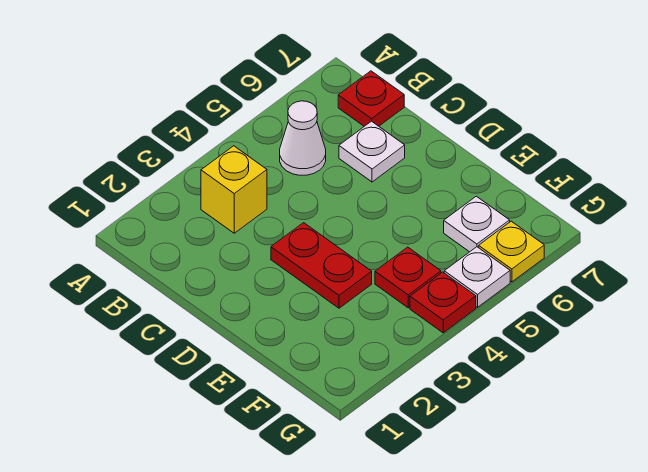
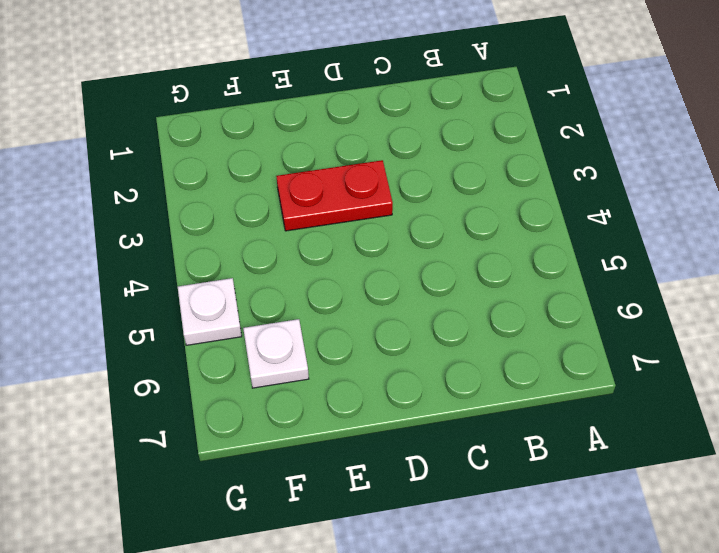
none -> yellow brick B3 level 1
none -> white cone B5 level 1

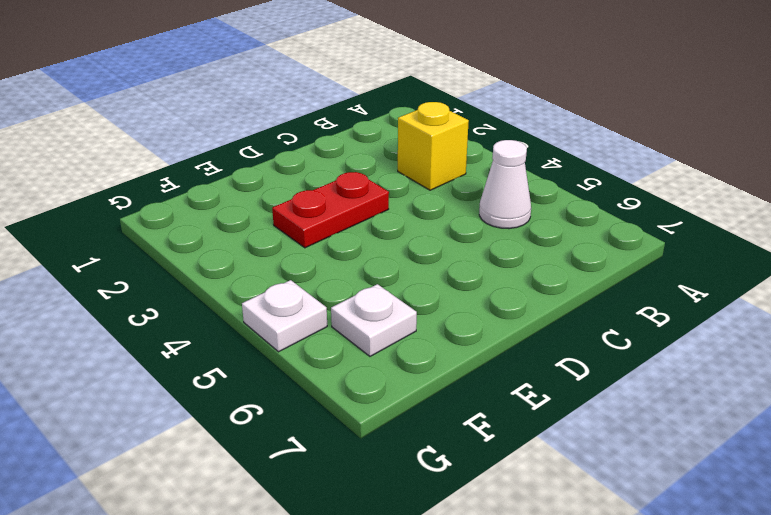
none -> red plate B7 level 1
none -> white plate C6 level 1

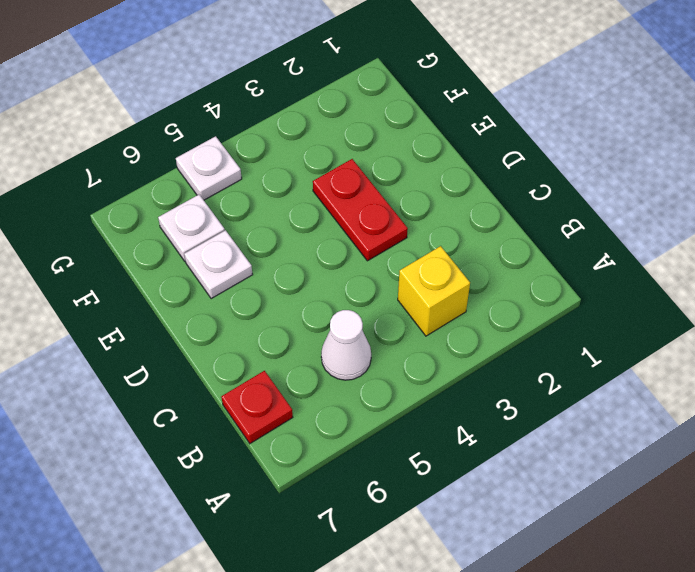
white plate E6 level 1 -> white plate C6 level 1
none -> red plate F4 level 1
none -> red plate G4 level 1

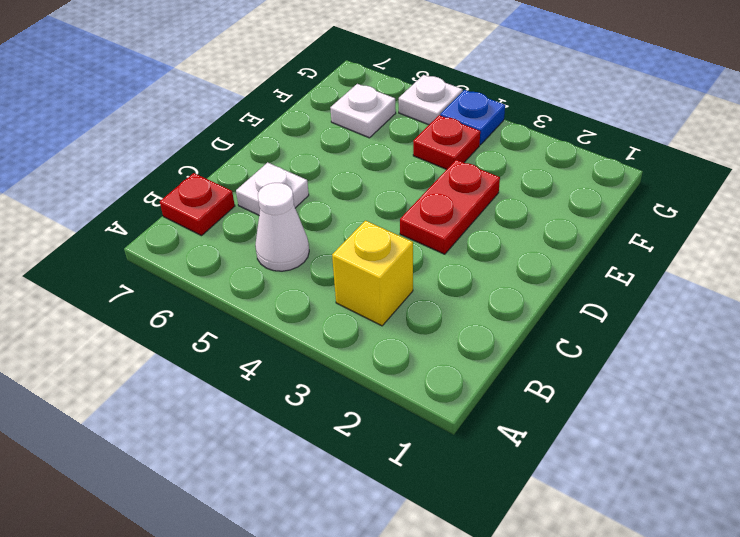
blue plate G4 level 1 -> red plate G4 level 1
none -> yellow plate G6 level 1

